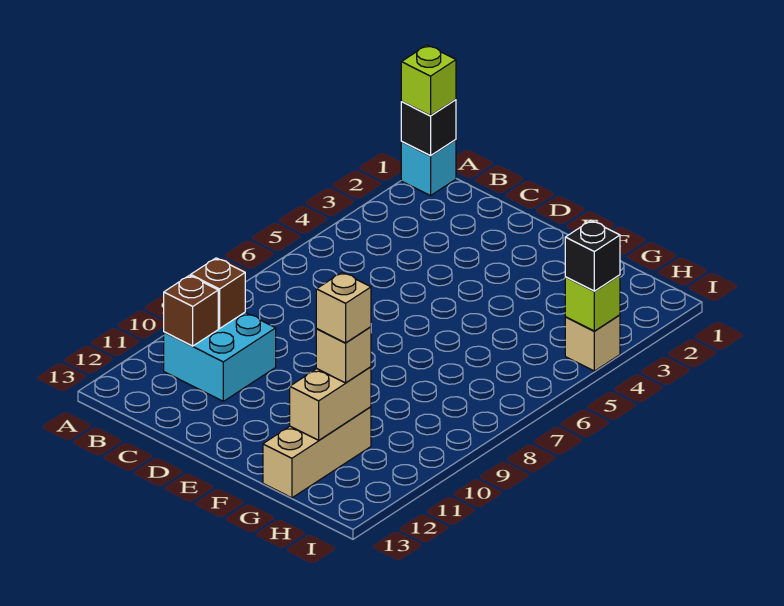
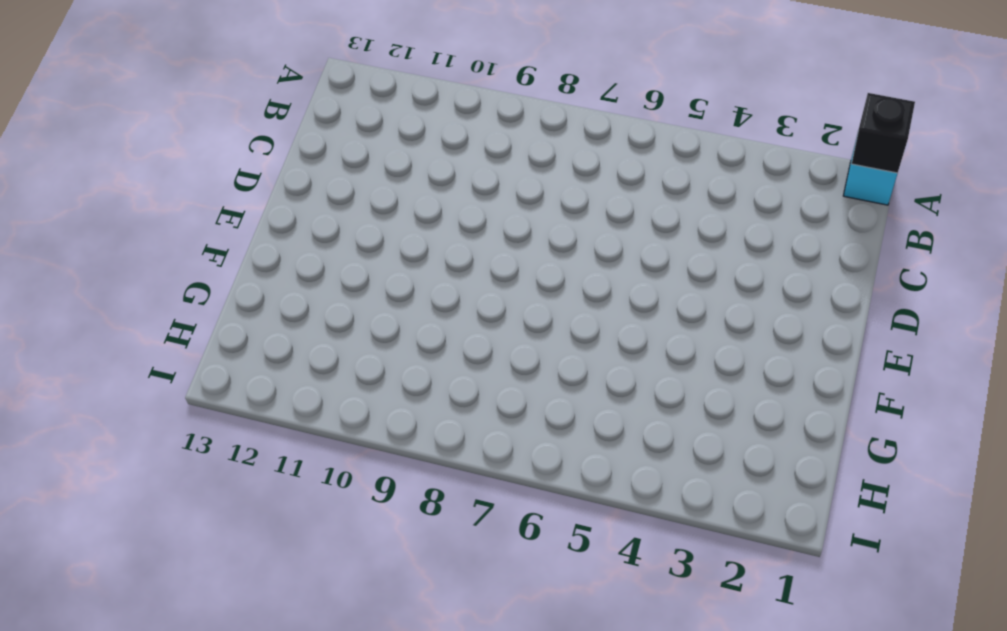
none -> cyan brick B10:C11 level 1
none -> tan brick G11:G13 level 1
none -> tan brick I4 level 1

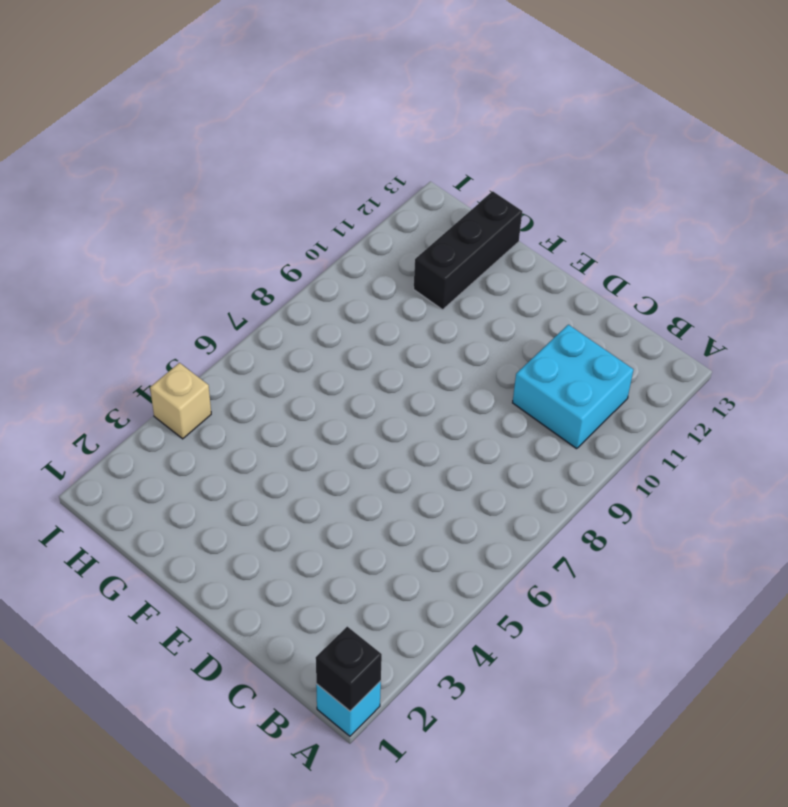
black brick G11:G13 level 1 -> tan brick G11:G13 level 1
none -> brown brick B10 level 2
none -> brown brick B11 level 2
none -> tan brick G11:G12 level 2

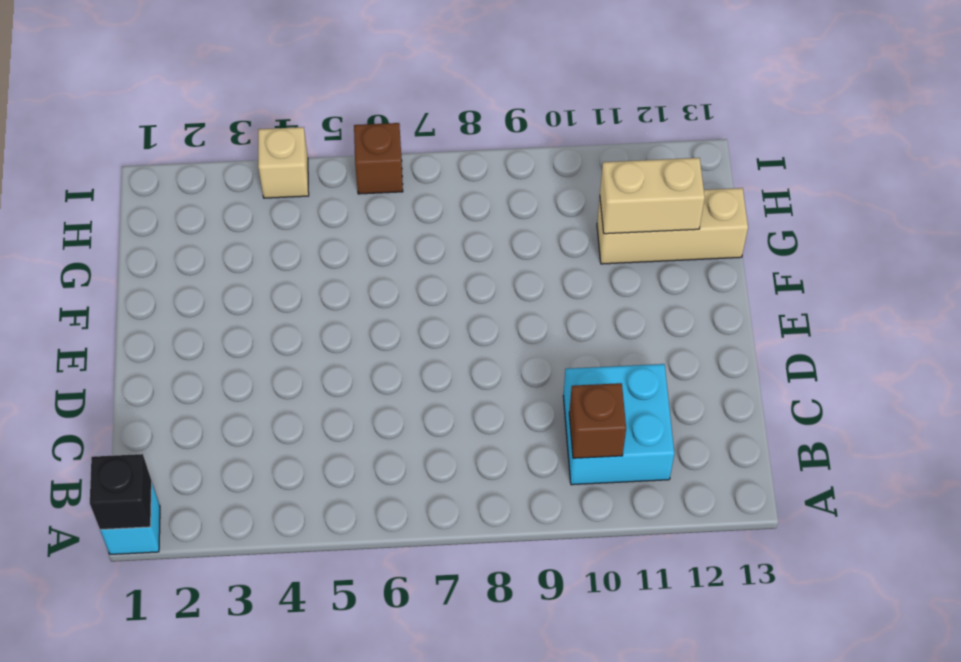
brown brick I6 level 1 -> brown brick B11 level 2
none -> lime brick I4 level 2
none -> lime brick A1 level 3
none -> tan brick G11 level 3

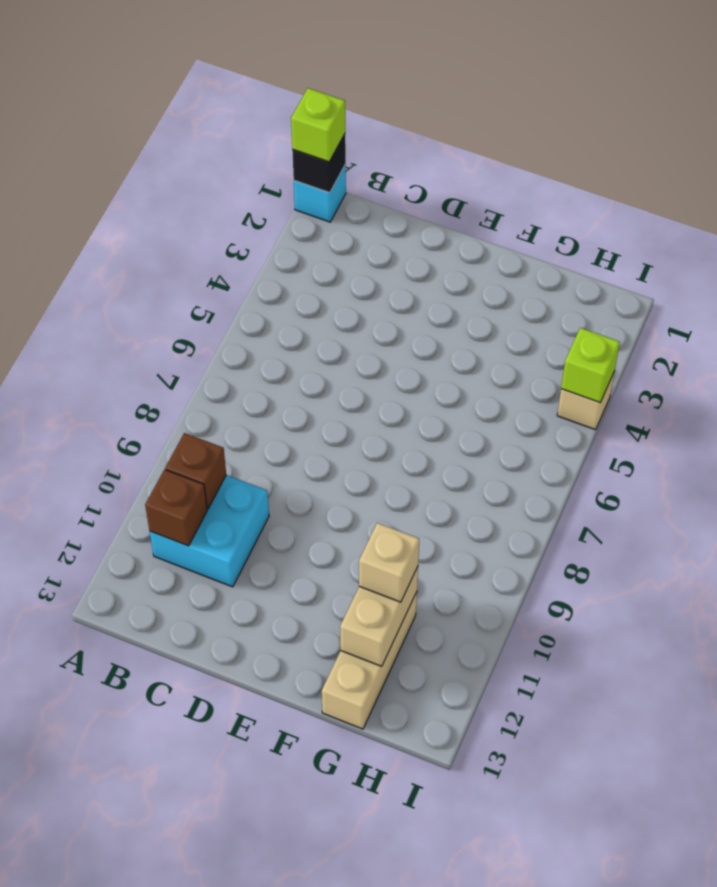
none -> black brick I4 level 3
none -> tan brick G11 level 4

